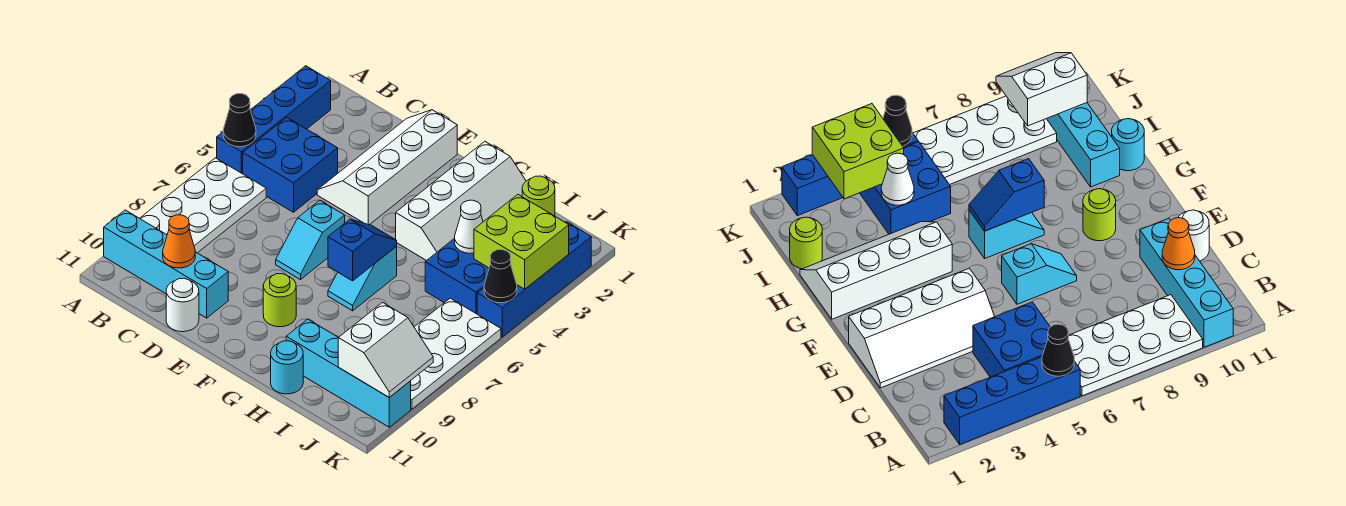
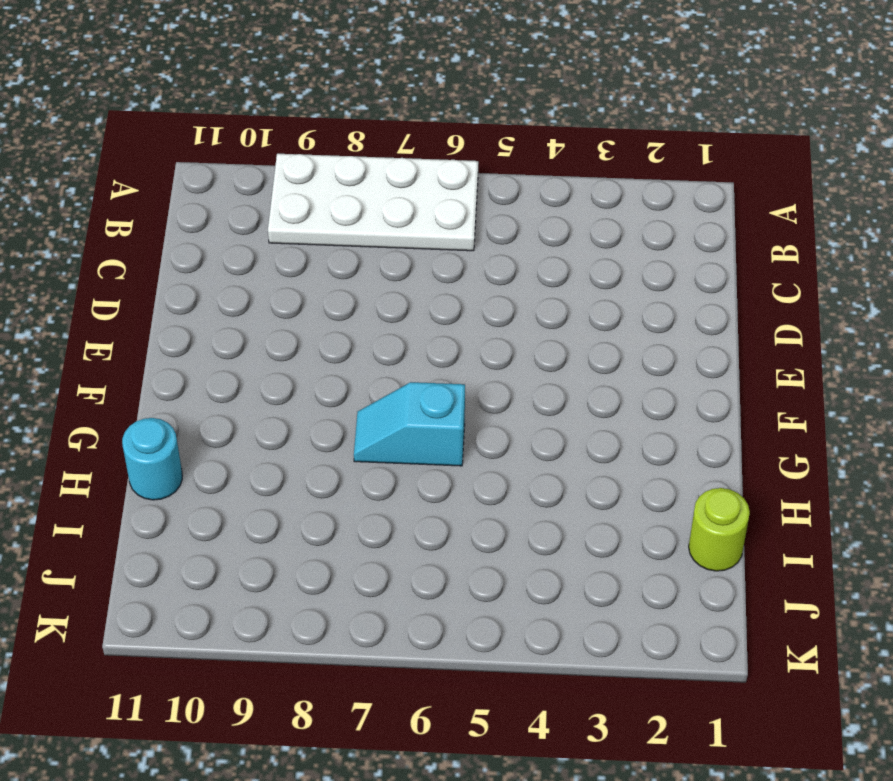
none -> blue brick A2:A5 level 1
none -> cyan brick A10:D10 level 1
none -> blue brick B4:C5 level 1

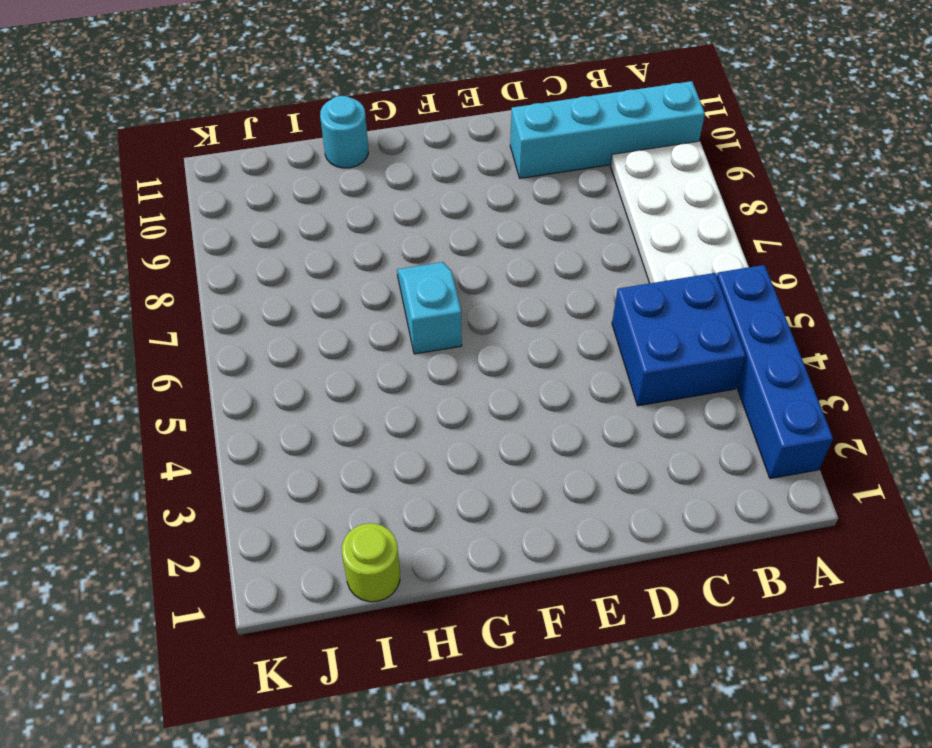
none -> white slope D1:E4 level 1 top E
none -> white round brick D11 level 1
none -> cyan slope E6:E7 level 1 top 6

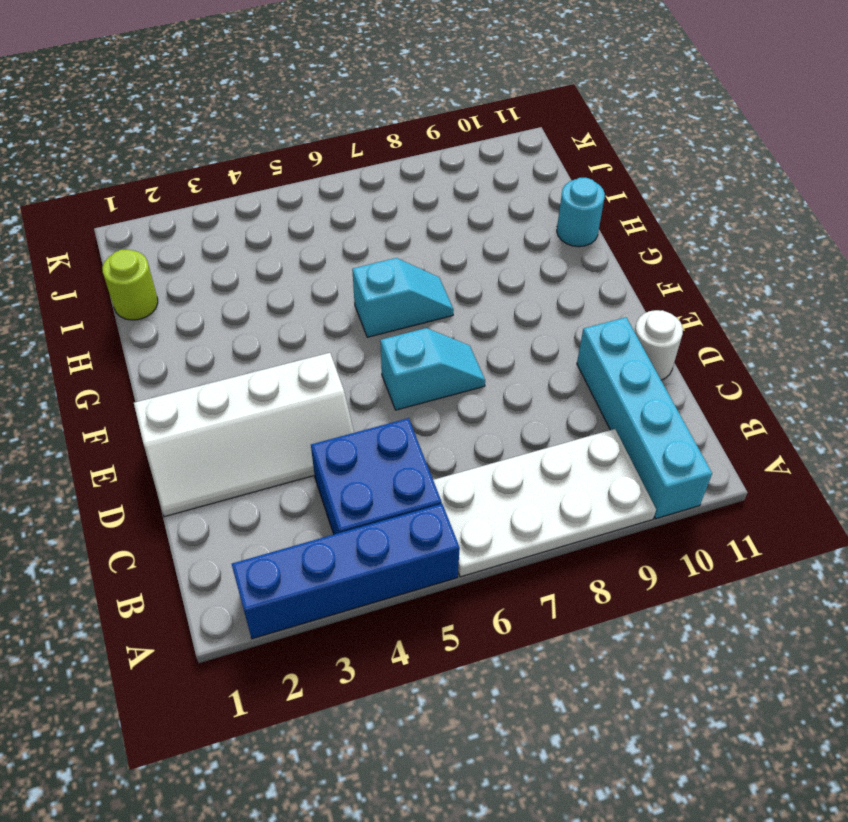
none -> lime round brick F9 level 1
none -> white slope G1:H4 level 1 top G
none -> cyan brick H10:K10 level 1

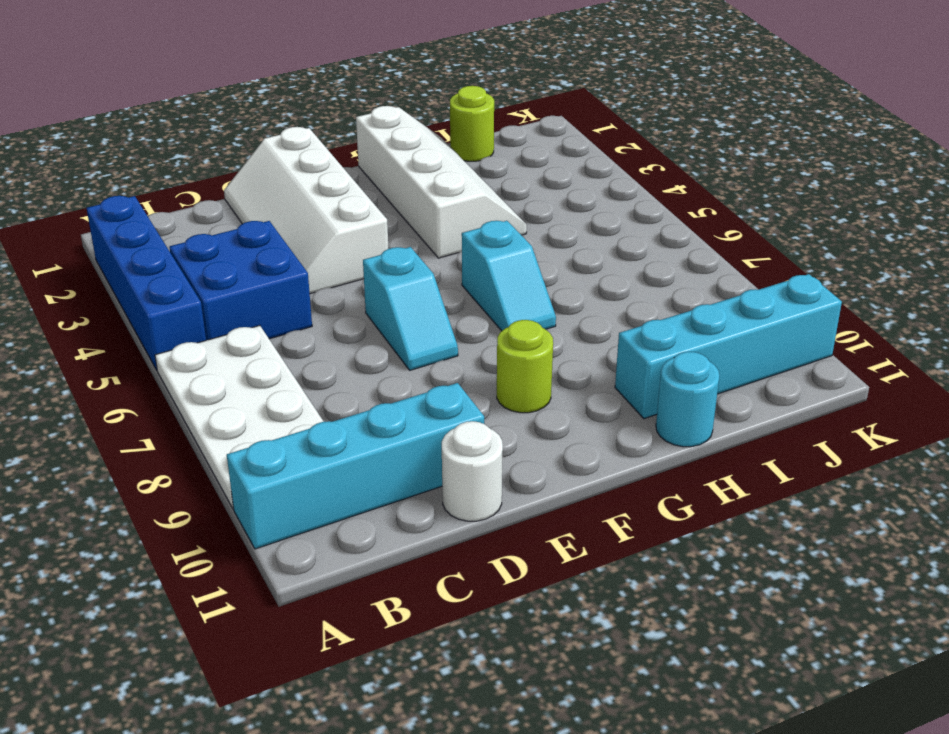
none -> blue brick I4:J5 level 1
none -> white plate J6:K9 level 1
none -> blue brick K2:K5 level 1

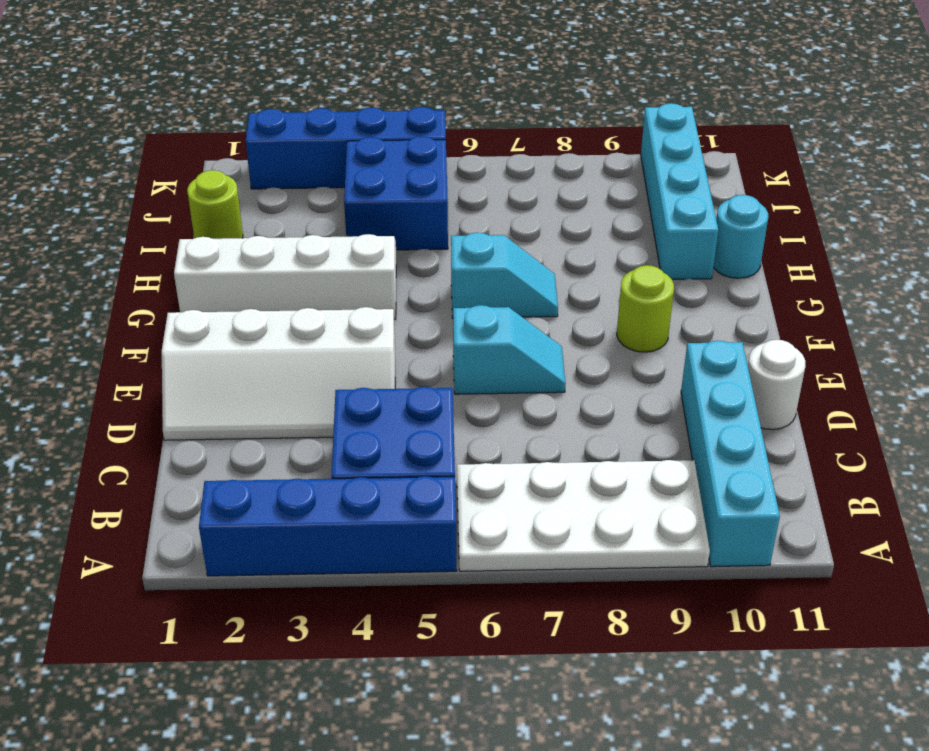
none -> white plate J6:K9 level 1
none -> black cone A5 level 2
none -> orange cone C10 level 2

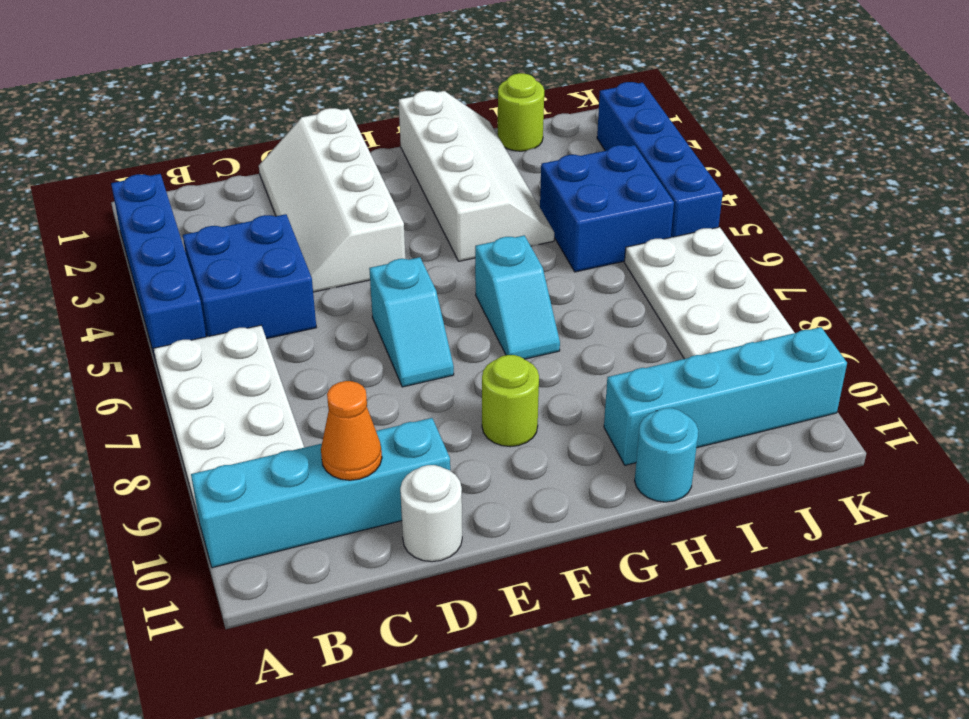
none -> black cone A5 level 2
none -> blue slope G6:G7 level 2 top 7
none -> white cone I4 level 2

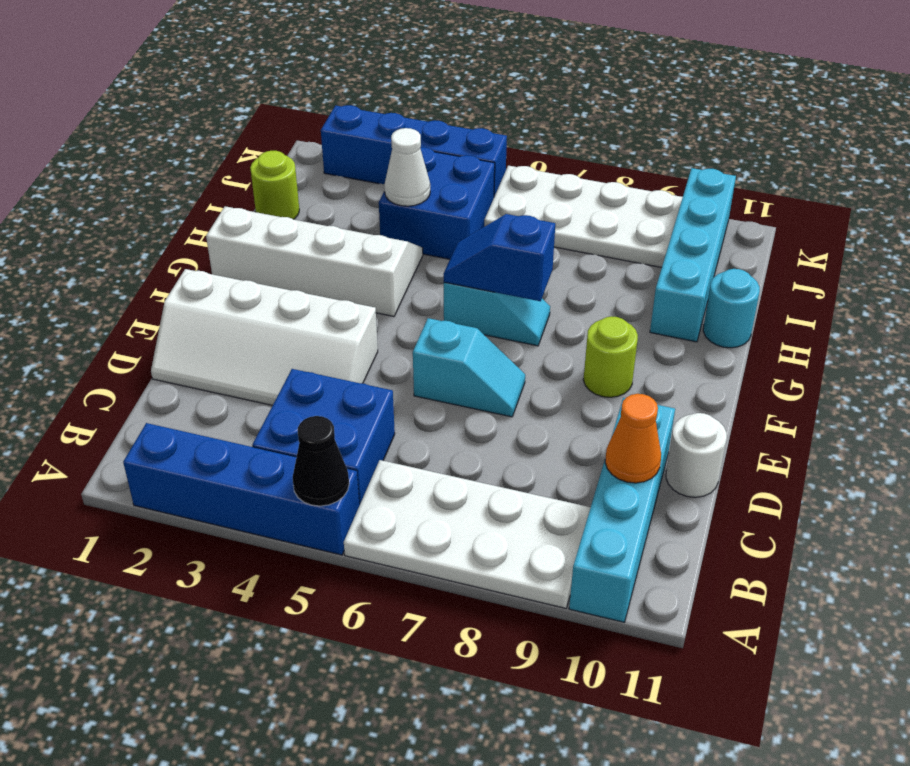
none -> lime brick J3:K4 level 2
none -> white slope J9:K10 level 2 top J
none -> black cone K5 level 2

